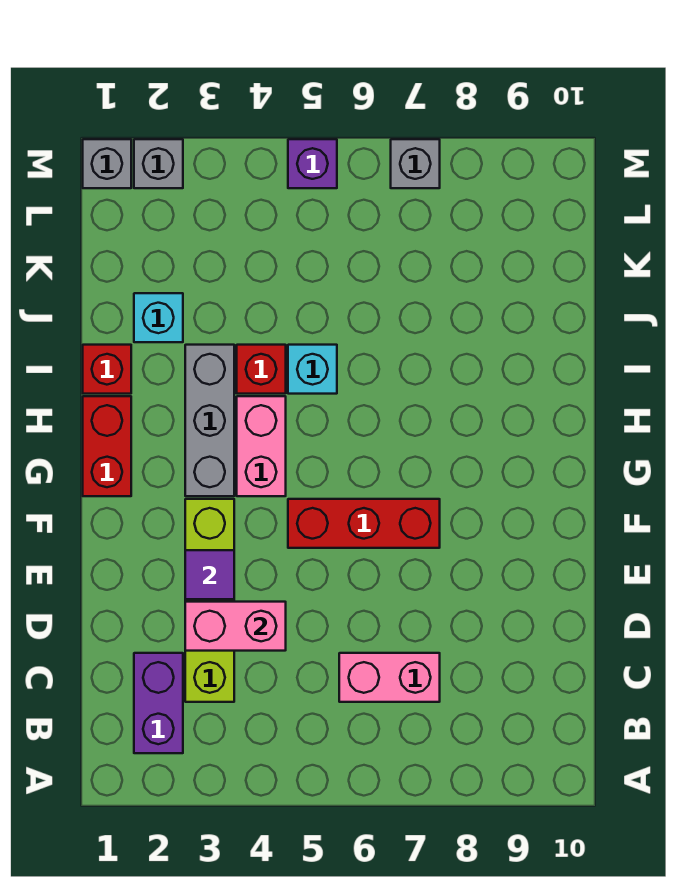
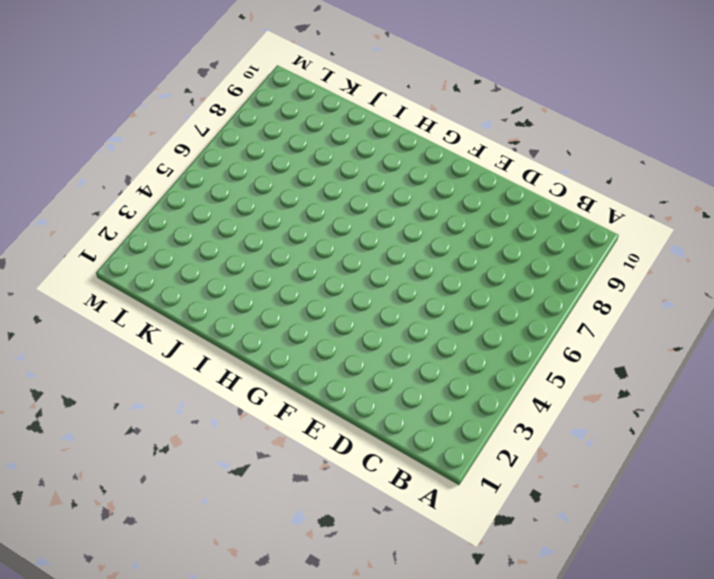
none -> purple brick B2:C2 level 1
none -> lime brick C3:F3 level 1
none -> pink brick C6:C7 level 1

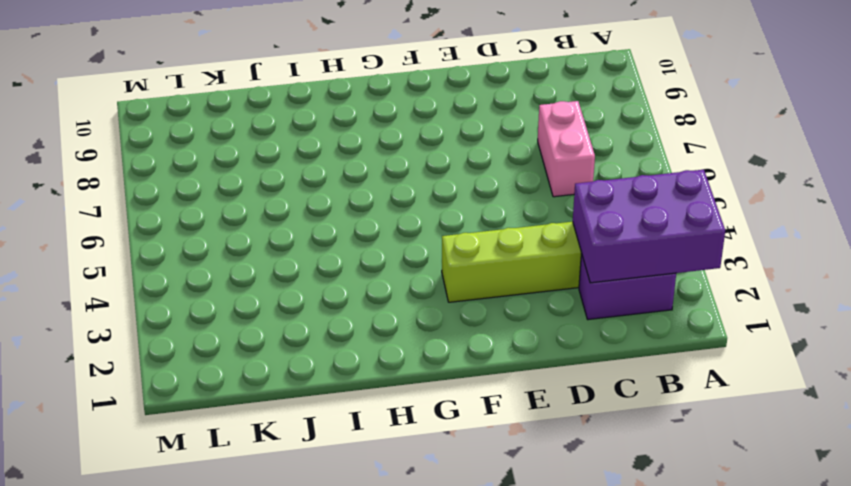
purple brick A2:C3 level 2 -> none
none -> red brick F5:F7 level 1
none -> red brick G1:H1 level 1
none -> grey brick G3:I3 level 1

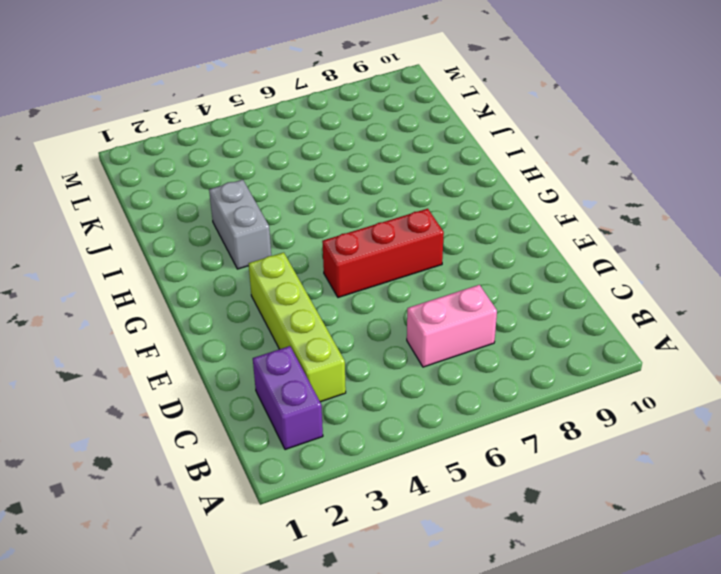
grey brick H3:I3 level 1 -> grey brick G3:I3 level 1
none -> red brick G1:H1 level 1
none -> pink brick G4:H4 level 1
none -> red brick I1 level 1

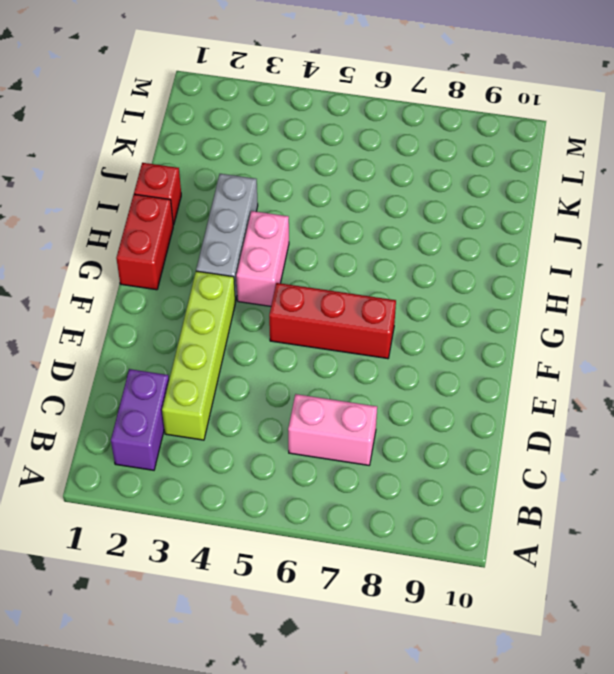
none -> red brick I4 level 1
none -> cyan brick I5 level 1
none -> cyan brick J2 level 1

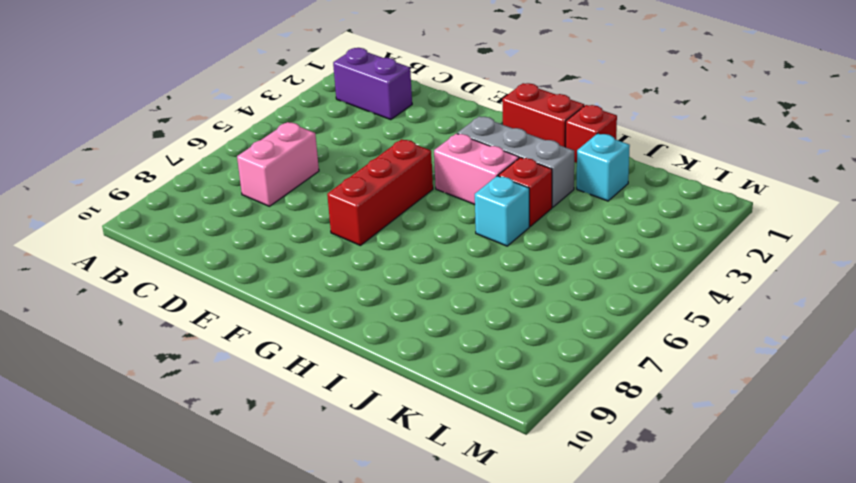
none -> lime brick C3:F3 level 1
none -> grey brick M1 level 1
none -> grey brick M2 level 1

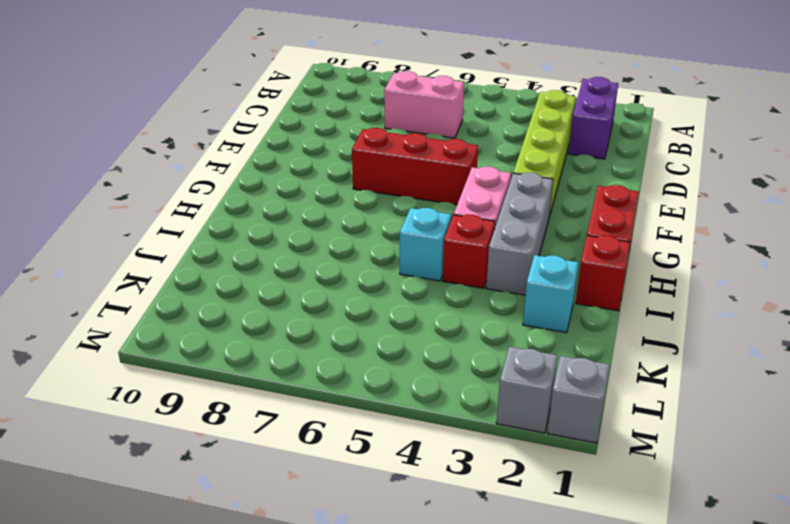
none -> purple brick M5 level 1
none -> grey brick M7 level 1
none -> pink brick D3:D4 level 2

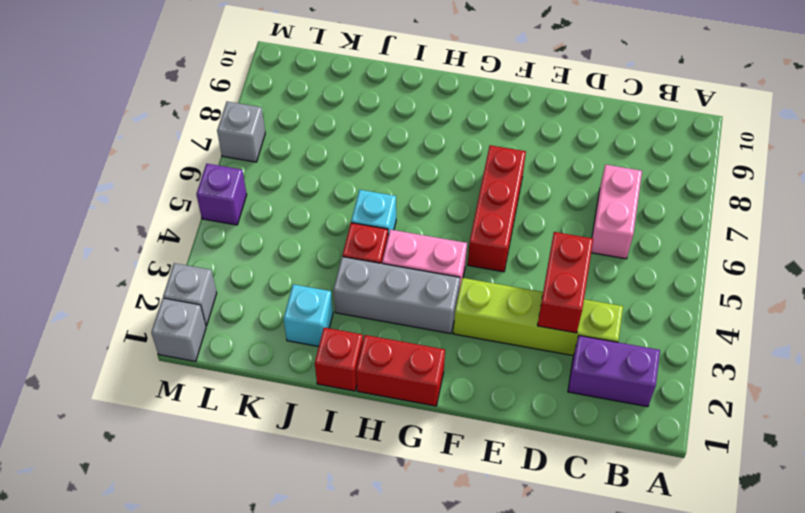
red brick D3:D4 level 2 -> pink brick D3:D4 level 2
none -> purple tile E3 level 2

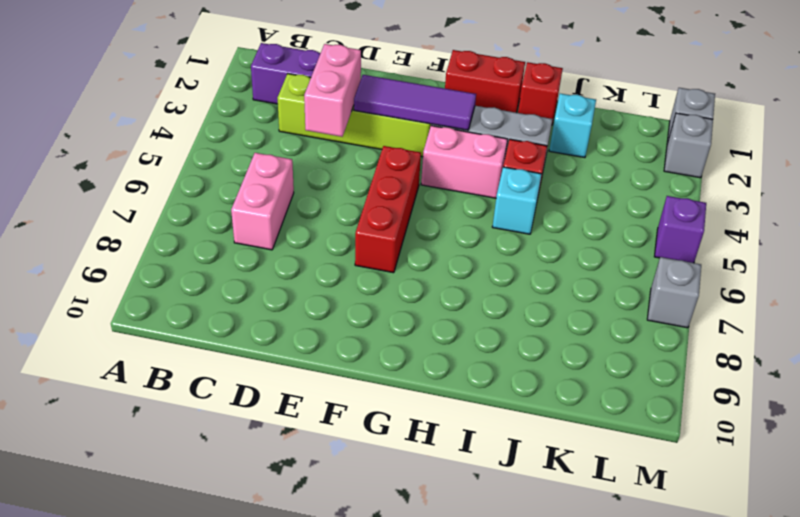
purple tile E3:G3 level 2 -> purple tile E3 level 2

